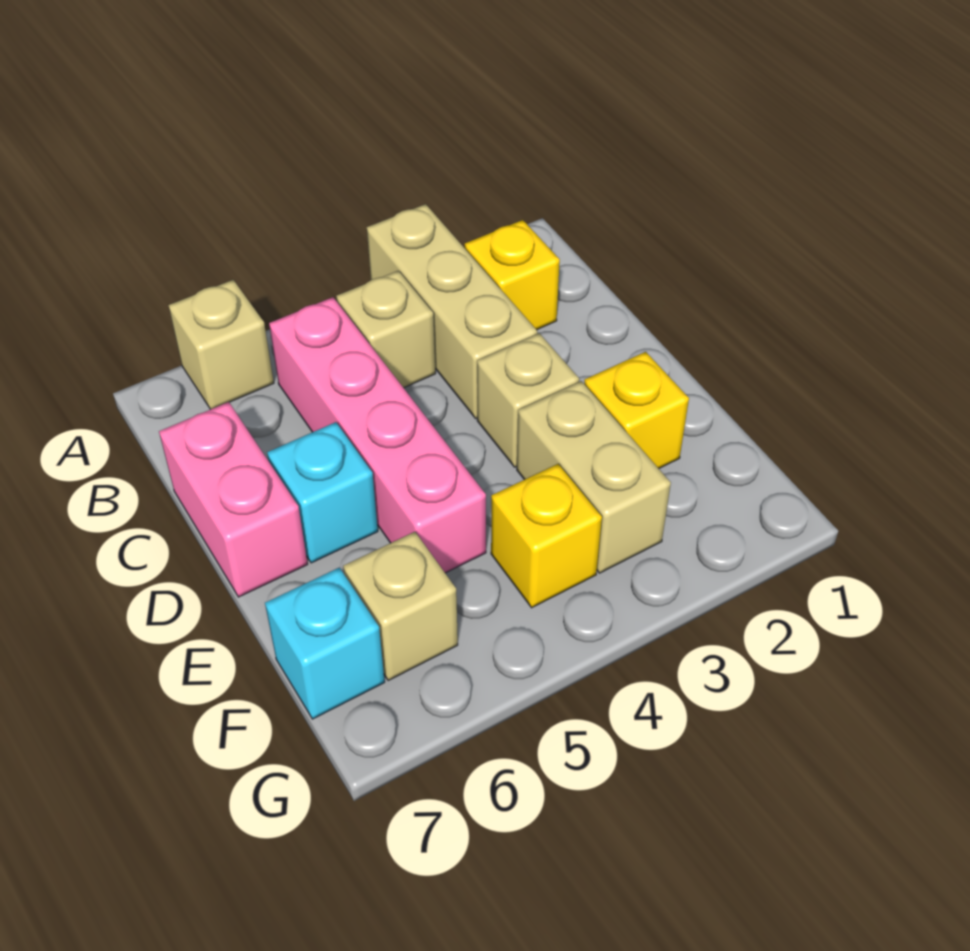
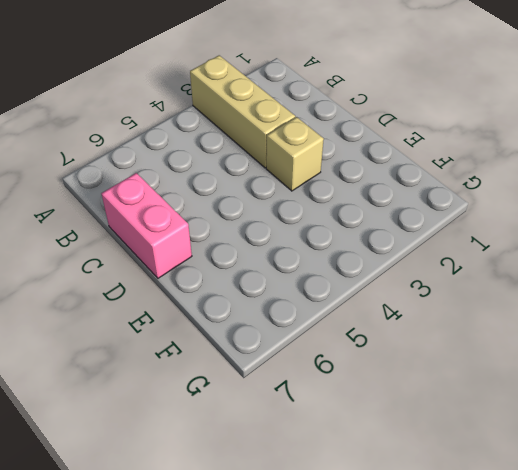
none -> tan brick A6 level 1
none -> yellow brick B2 level 1
none -> tan brick B4 level 1

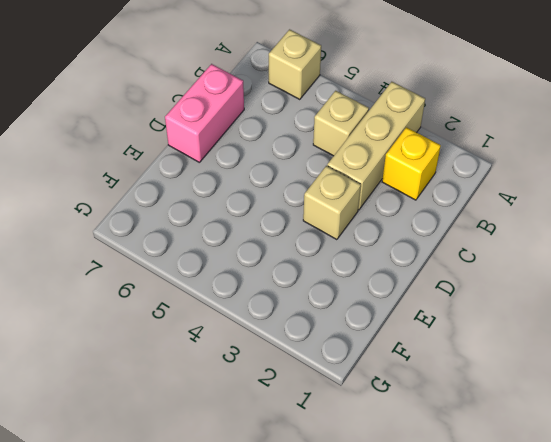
none -> pink brick B5:E5 level 1
none -> cyan brick D6 level 1
none -> yellow brick E2 level 1

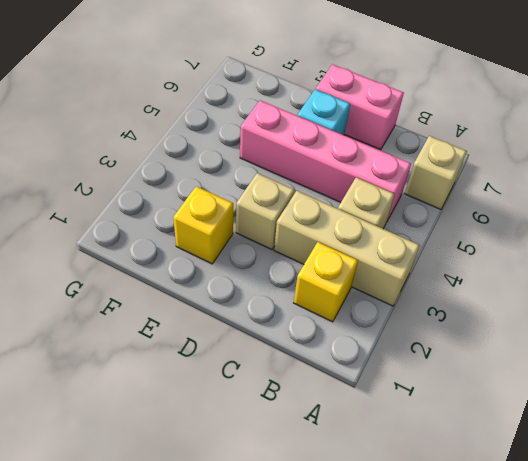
none -> tan brick E3:F3 level 1
none -> yellow brick F4 level 1
none -> tan brick F6 level 1

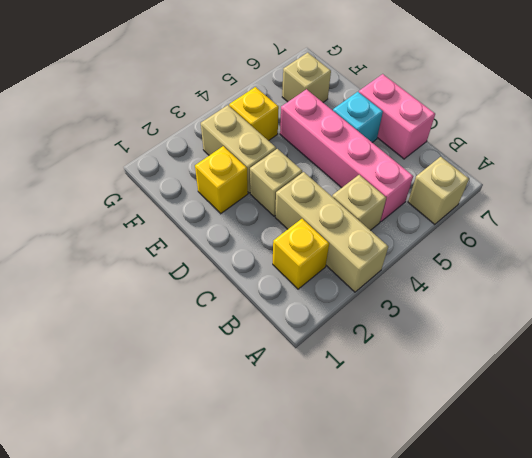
none -> cyan brick F7 level 1

